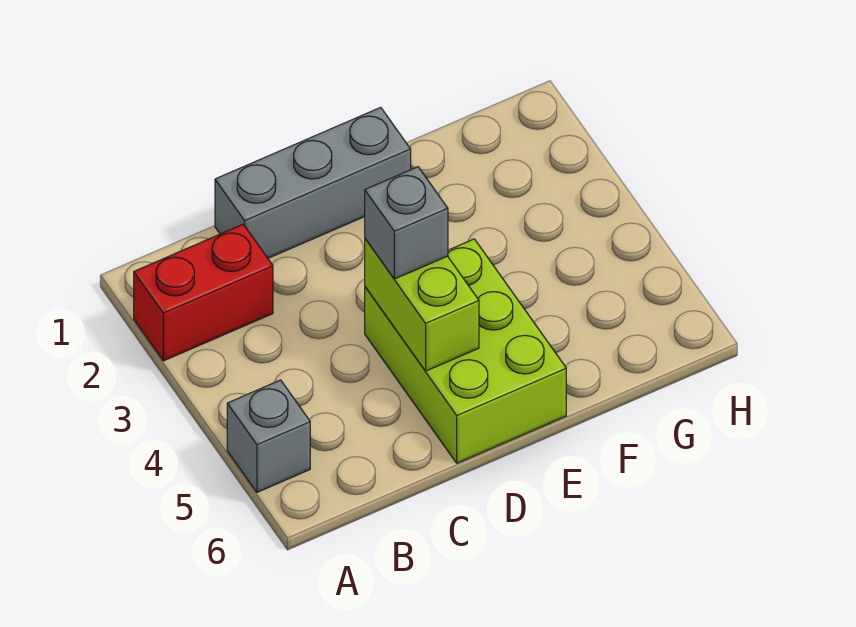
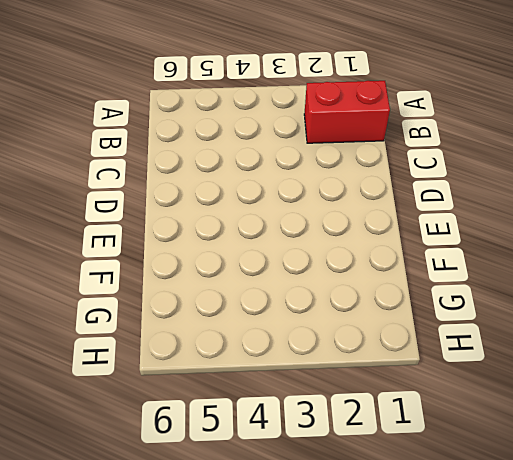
red brick B1:B2 level 1 -> red brick A2:B2 level 1
none -> grey brick A5 level 1
none -> grey brick C1:E1 level 1

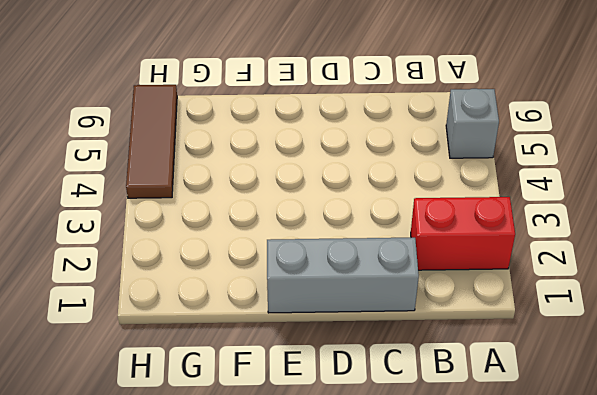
brown tile H4:H6 level 1 -> none
none -> lime brick D4:E6 level 1
none -> lime brick D4:D5 level 2

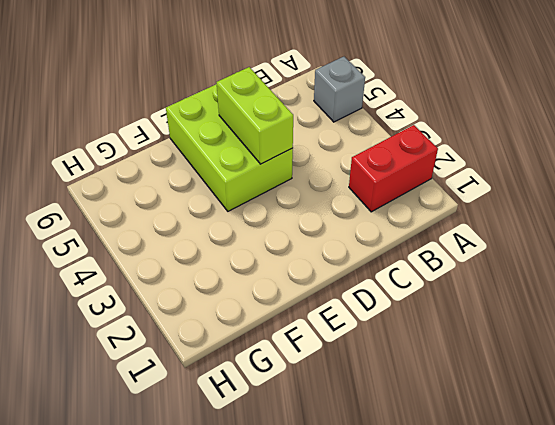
none -> grey brick C1:E1 level 1
none -> grey brick D4 level 3

